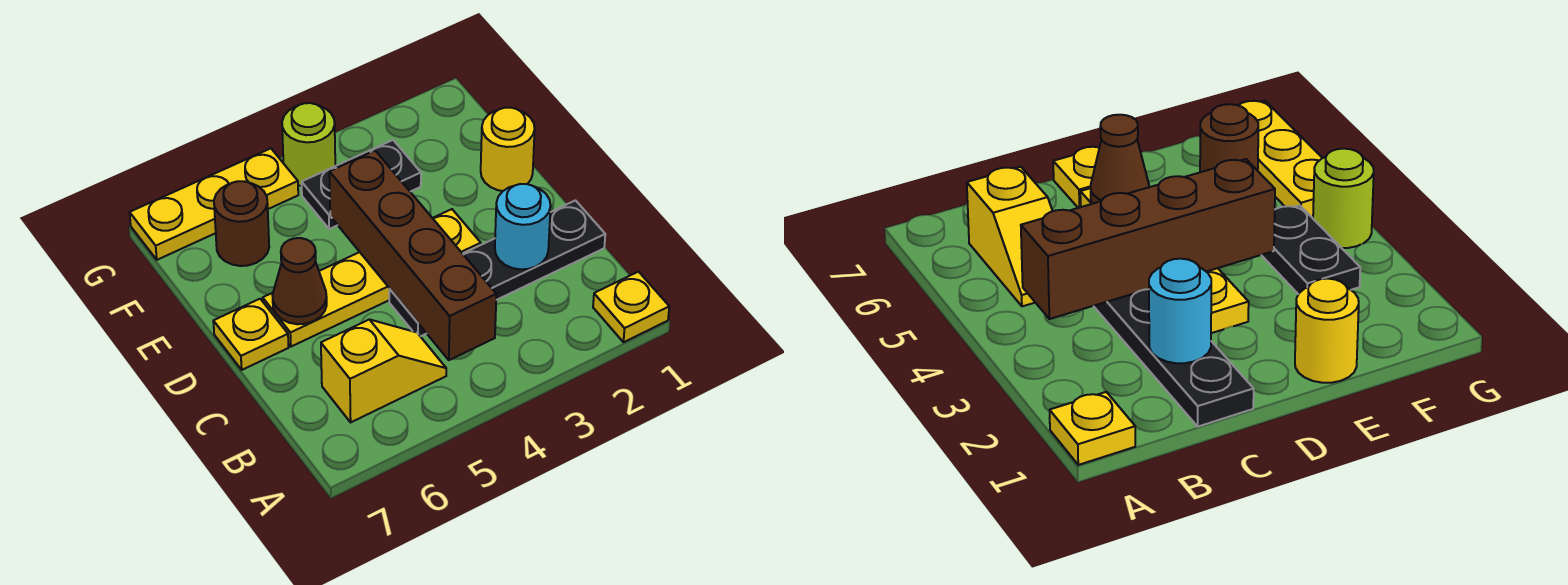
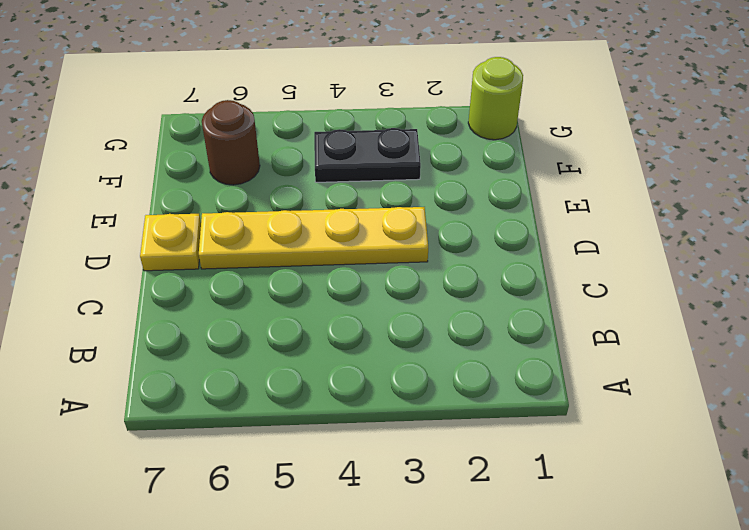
lime round brick G1 level 1 -> lime round brick G4 level 1
none -> yellow plate A1 level 1
none -> yellow slope B5:B6 level 1 top 6
none -> black plate C1:C4 level 1

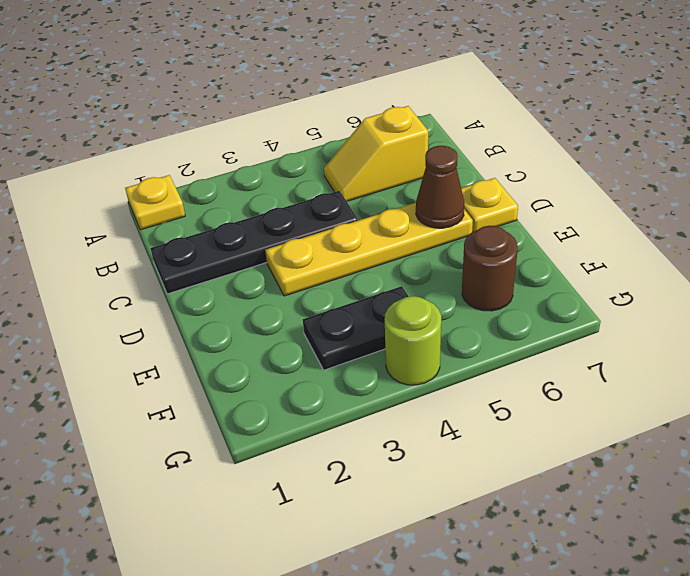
none -> yellow round brick E1 level 1
none -> yellow plate G5:G7 level 1
none -> brown brick B4:E4 level 2

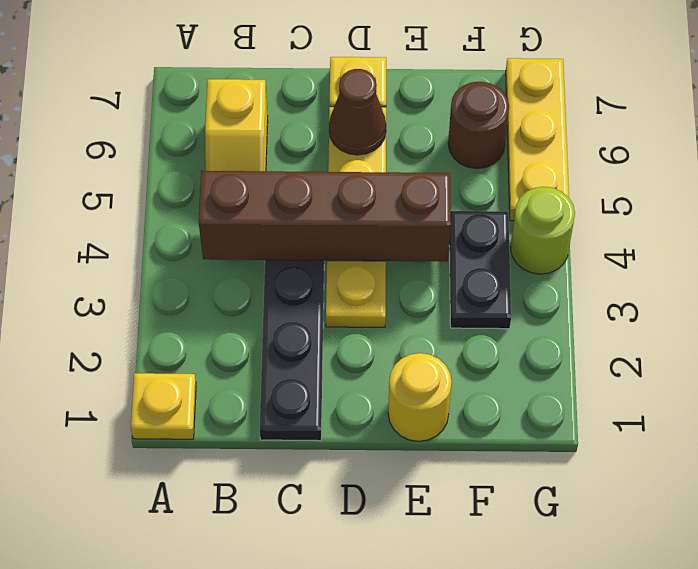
none -> cyan round brick C2 level 2

